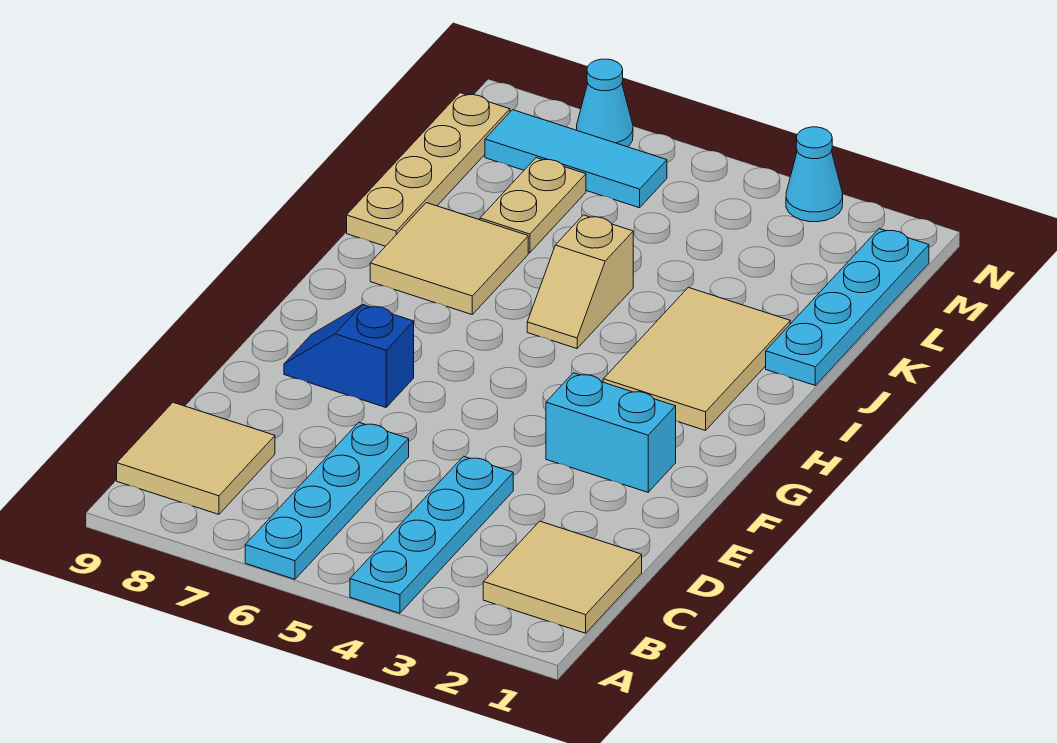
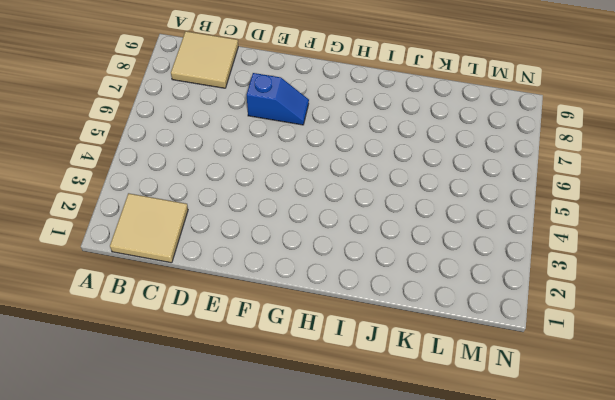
blue slope E7:F7 level 1 top E -> blue slope F7:F8 level 1 top 7
none -> cyan plate A4:D4 level 1
none -> cyan plate A6:D6 level 1
none -> cyan brick F2:F3 level 1

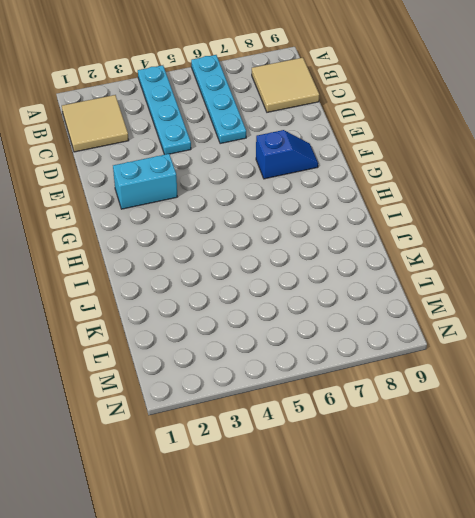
none -> tan tile H2:J3 level 1
none -> tan slope I5:J5 level 1 top J
none -> tan tile I7:J8 level 1

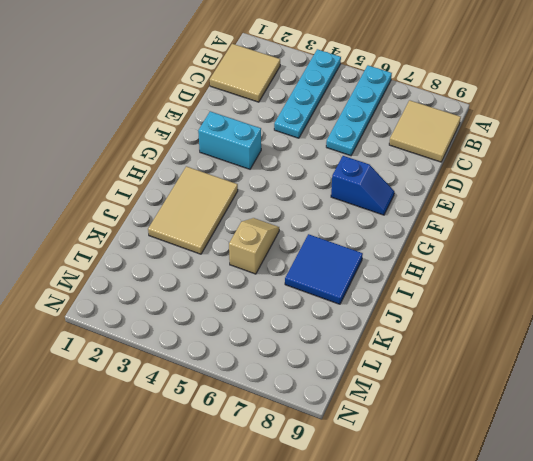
blue tile I7:J8 level 1 -> tan tile I7:J8 level 1
none -> cyan plate J1:M1 level 1
none -> tan plate J9:M9 level 1
none -> tan plate K7:L7 level 1

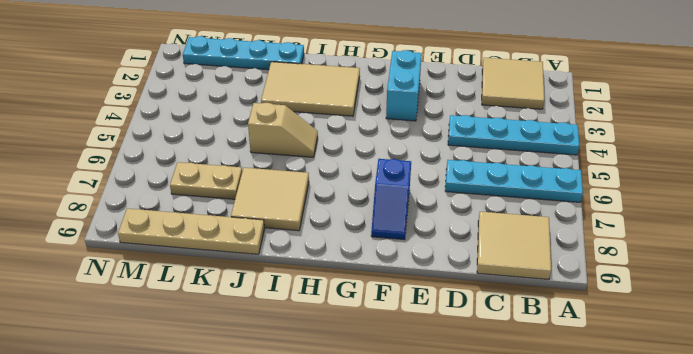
none -> cyan tile M6:M8 level 1
none -> cyan cone N3 level 1
none -> cyan cone N7 level 1

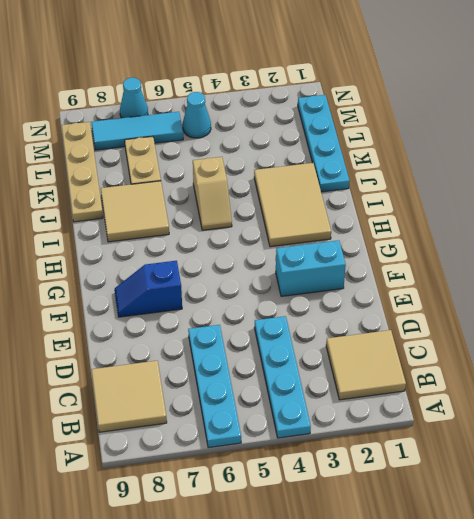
cyan cone M5 level 1 -> cyan cone N3 level 1

